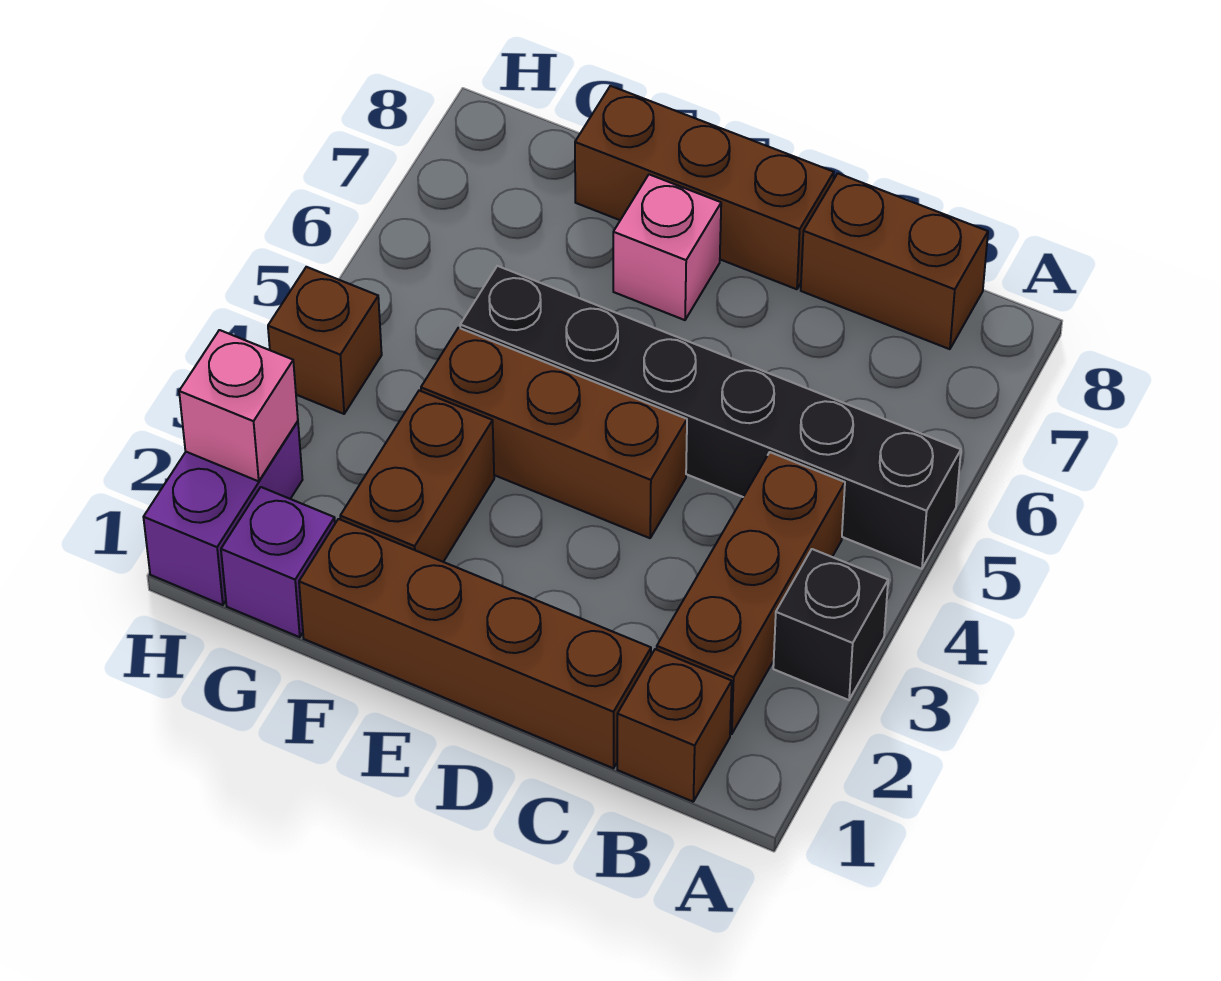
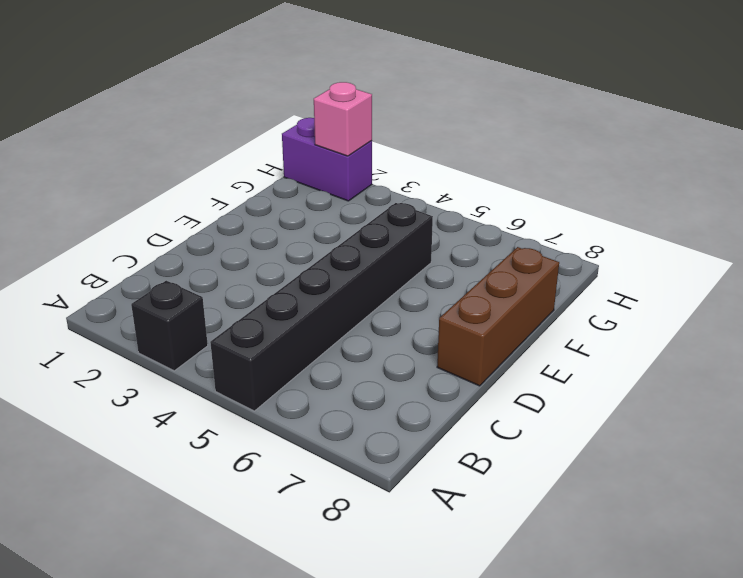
none -> brown brick B1 level 1
none -> brown brick B2:B4 level 1
none -> brown brick B8:C8 level 1

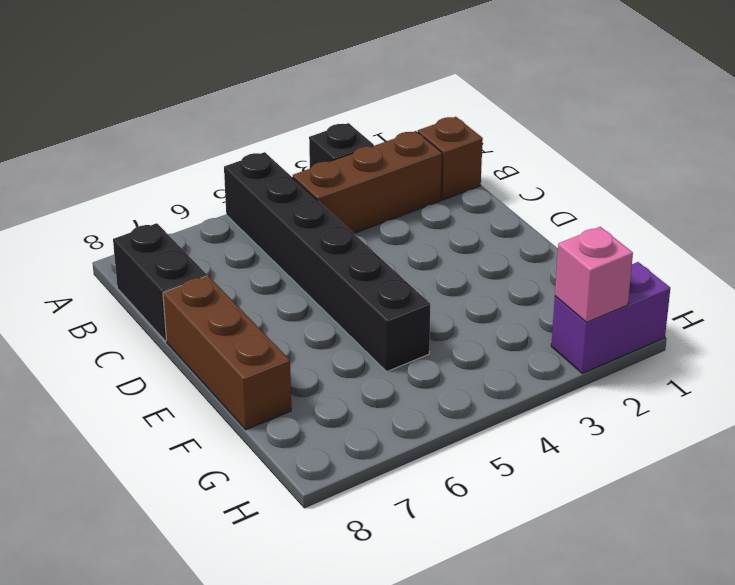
black brick B8:C8 level 1 -> brown brick B8:C8 level 1
none -> brown brick C1:F1 level 1
none -> brown brick D4:F4 level 1
none -> pink brick E7 level 1

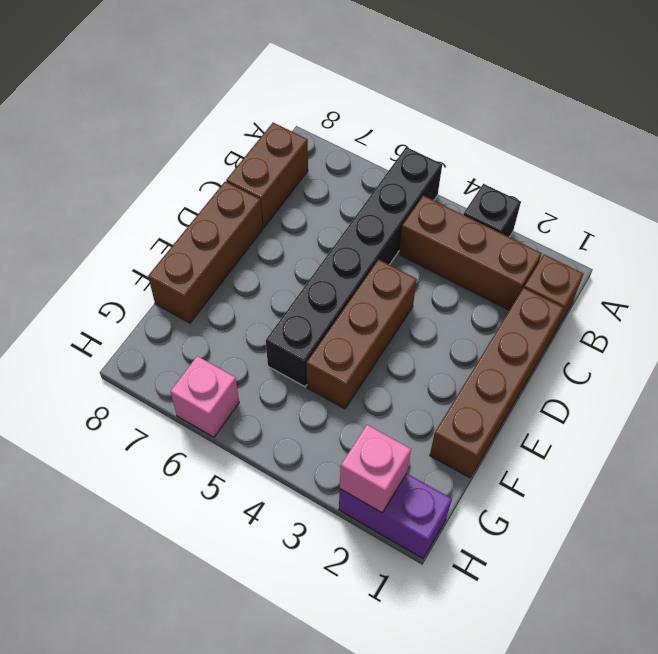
pink brick H6 level 1 -> pink brick E7 level 1
none -> brown brick F2:F3 level 1
none -> purple brick G1 level 1
none -> brown brick H4 level 1

